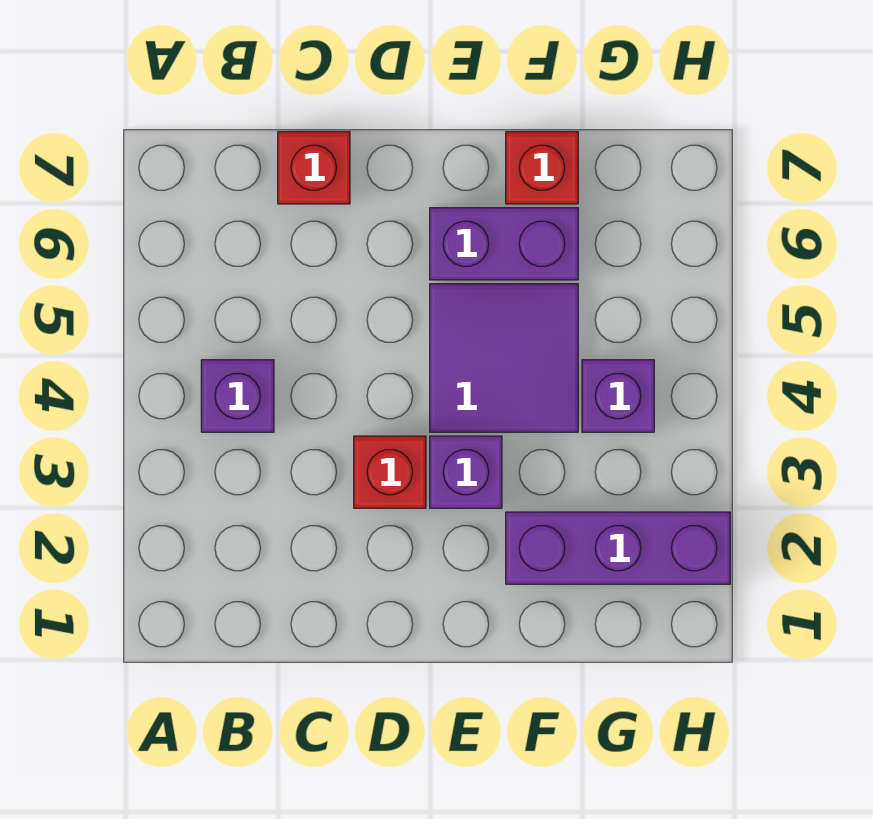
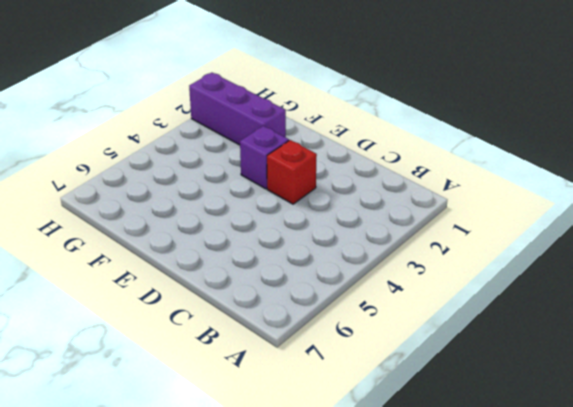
none -> purple brick B4 level 1
none -> red brick C7 level 1

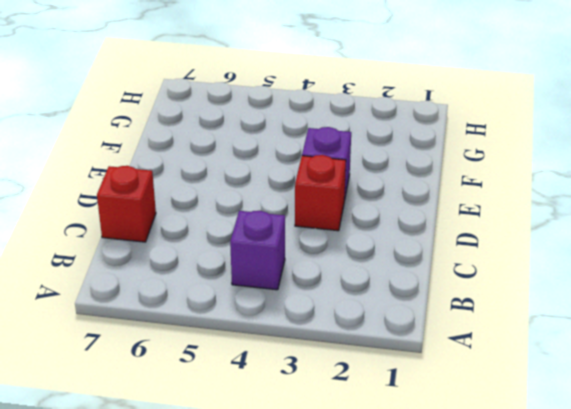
none -> purple tile E4:F5 level 1
none -> purple brick E6:F6 level 1

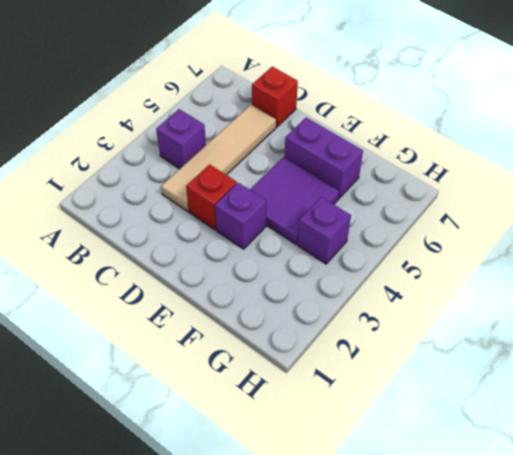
tan tile C3:C6 level 1 -> none
none -> purple brick F2:H2 level 1
none -> red brick F7 level 1

